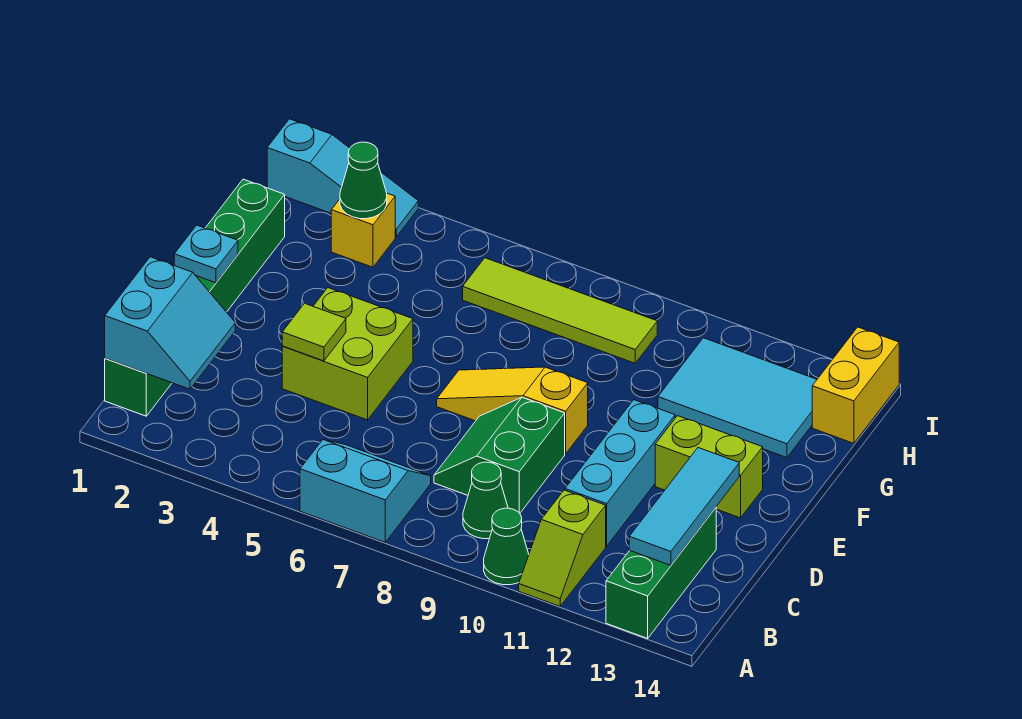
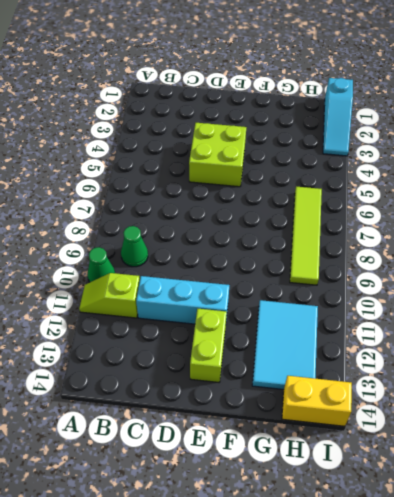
none -> cyan slope A6:B7 level 1 top A
none -> green brick A13:C13 level 1
none -> green brick B1:G1 level 1

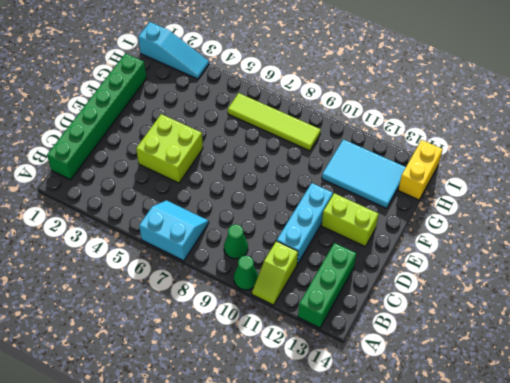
none -> green slope C8:D9 level 1 top 9
none -> yellow slope E7:E9 level 1 top 9
none -> yellow brick H3 level 1

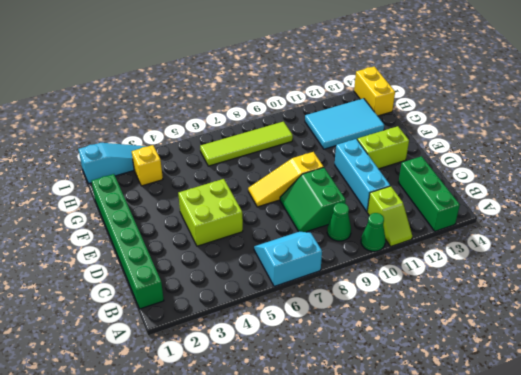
none -> cyan slope B1:C2 level 2 top 1
none -> cyan tile B13:D13 level 2
none -> lime tile D4 level 2

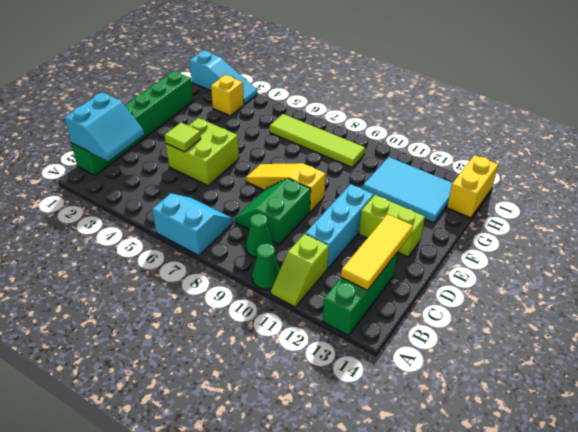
yellow tile B13:D13 level 2 -> cyan tile B13:D13 level 2
none -> cyan plate E1 level 2
none -> green cone H3 level 2

